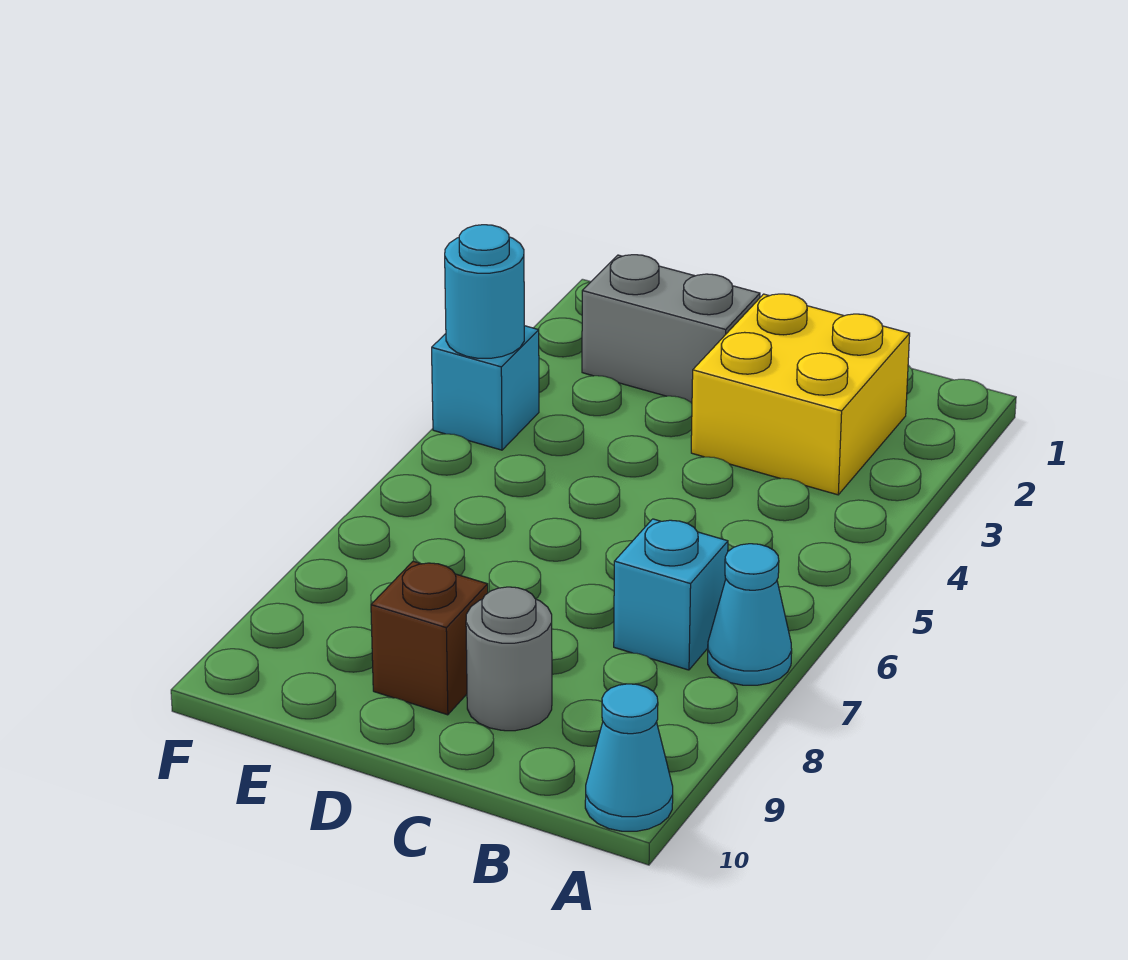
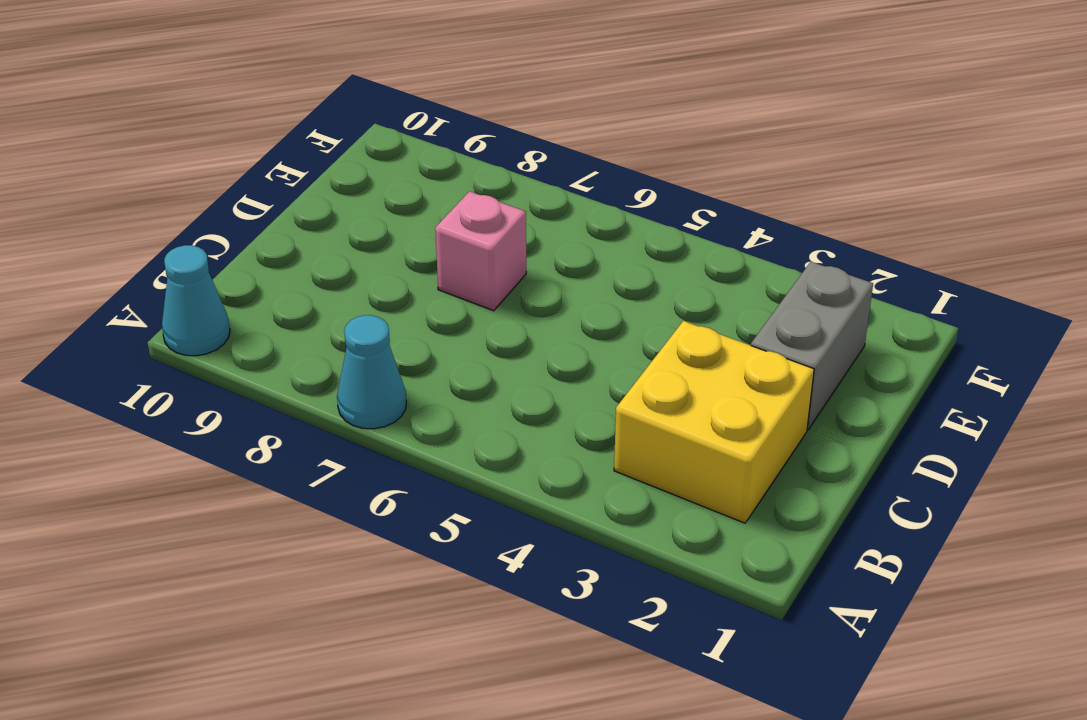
pink brick D7 level 1 -> none
none -> cyan brick B7 level 1
none -> grey round brick C9 level 1

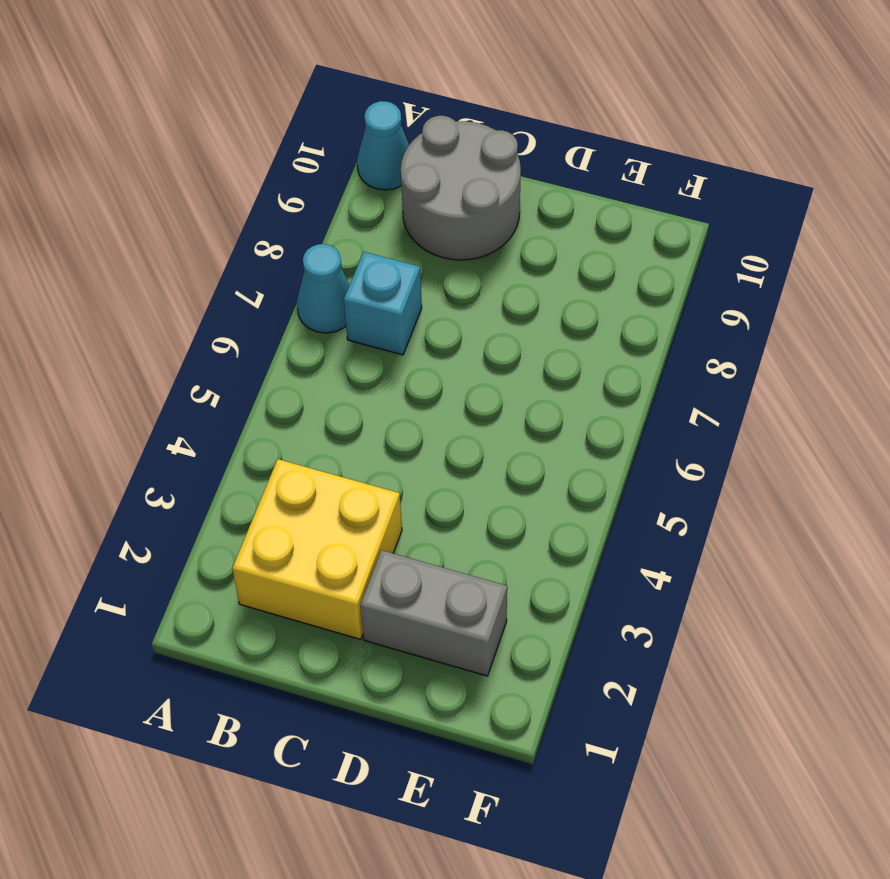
grey round brick B9:C10 level 1 -> grey round brick C9 level 1
none -> brown brick D9 level 1
none -> cyan brick F4 level 1

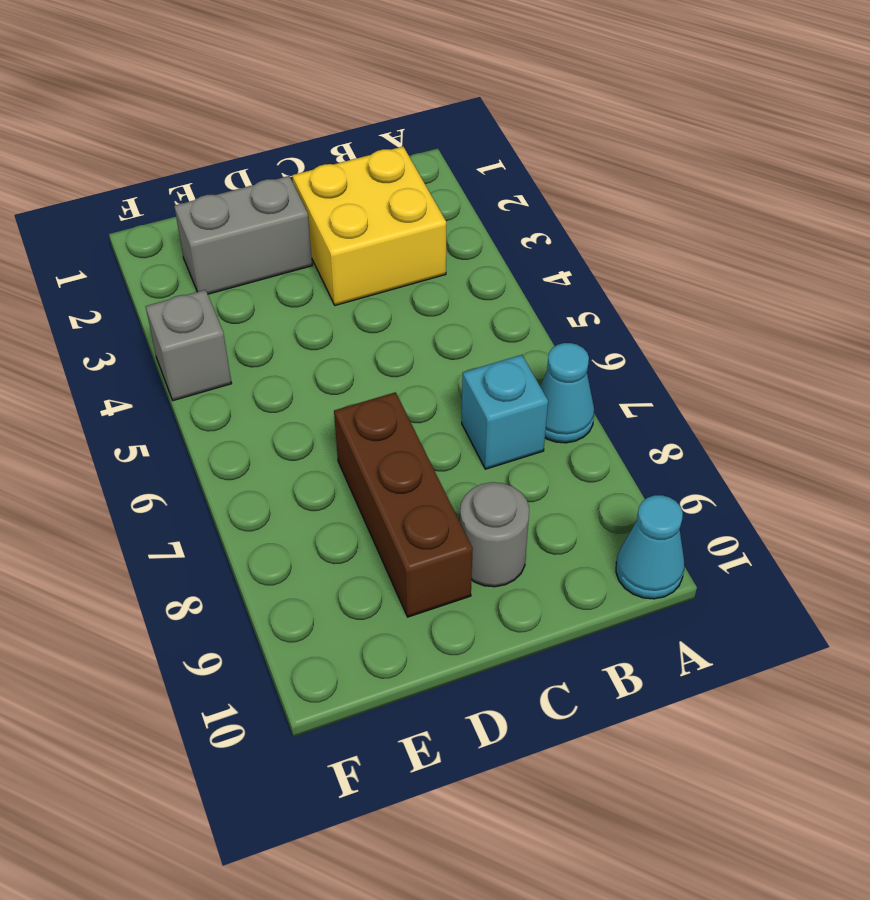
brown brick D7:D9 level 1 -> brown brick D9 level 1
grey brick F4 level 1 -> cyan brick F4 level 1
none -> cyan round brick F4 level 2

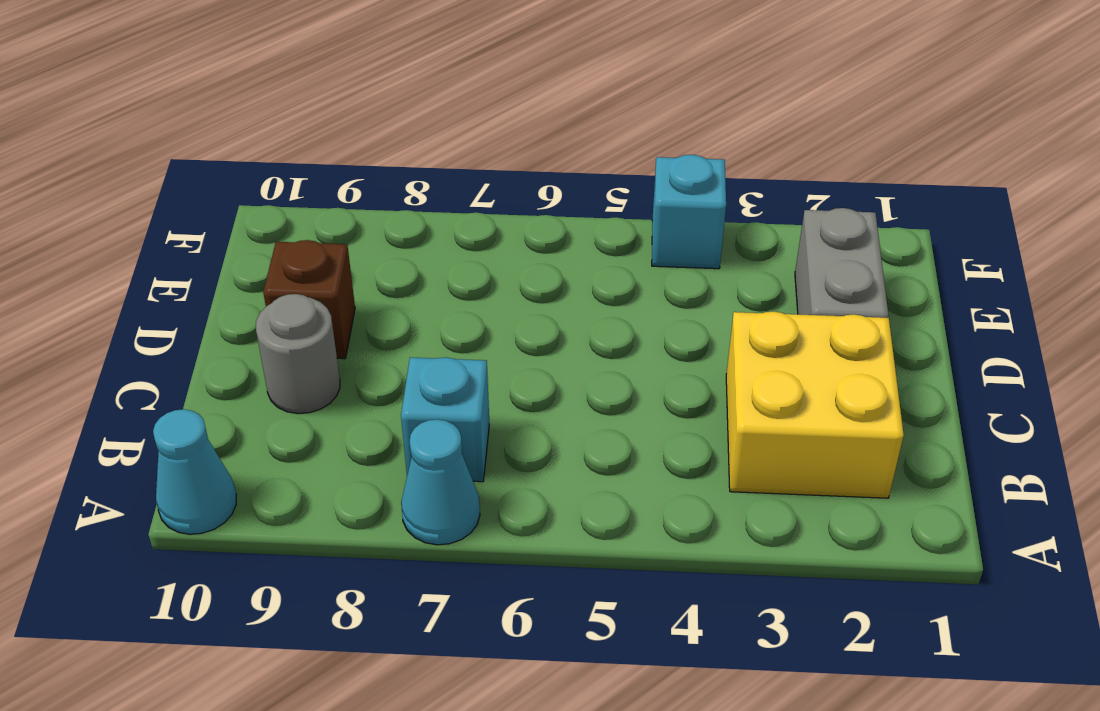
none -> cyan round brick F4 level 2

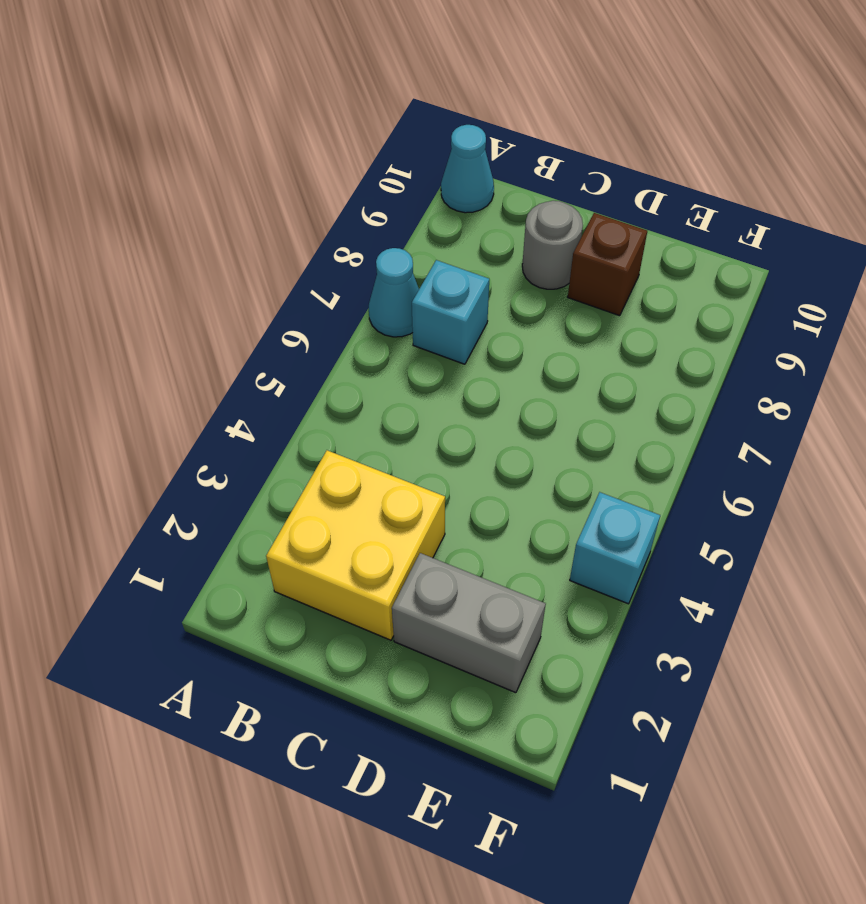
none -> cyan round brick F4 level 2

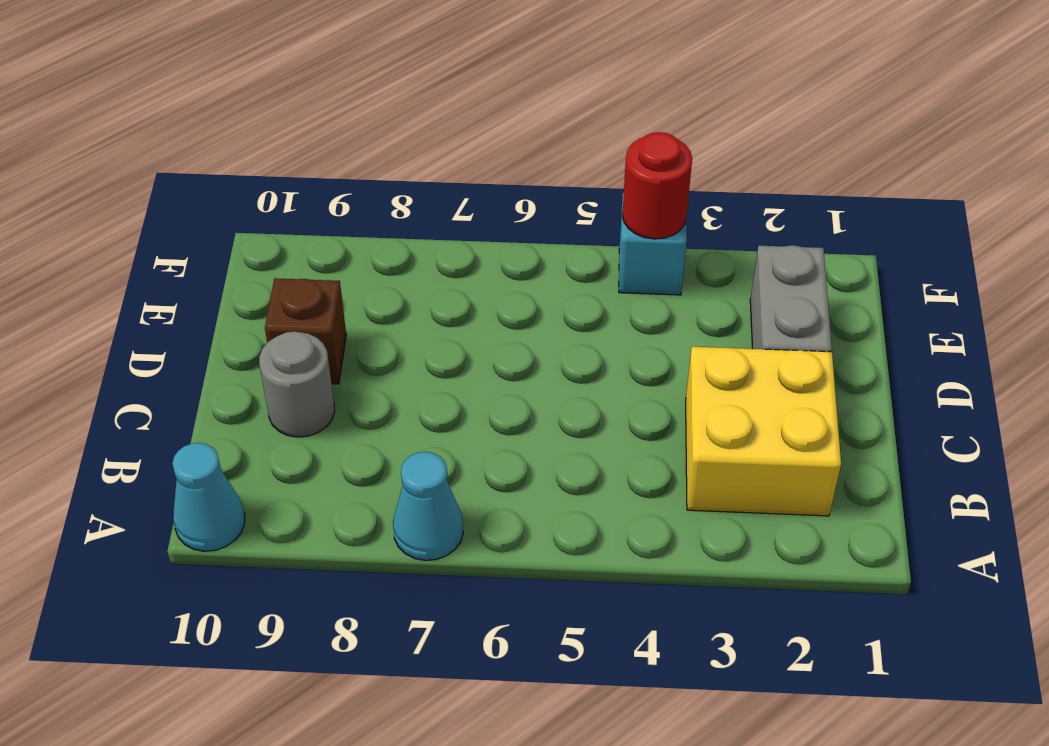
red round brick F4 level 2 -> cyan round brick F4 level 2
none -> cyan brick B7 level 1

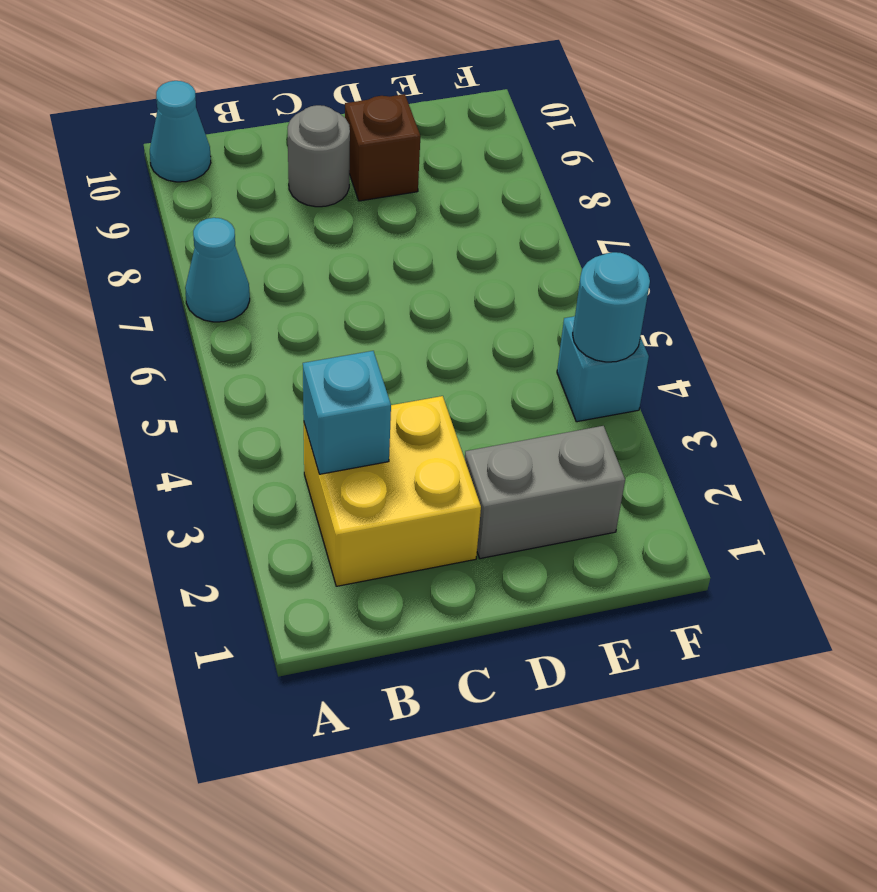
cyan brick B3 level 2 -> cyan brick B7 level 1

